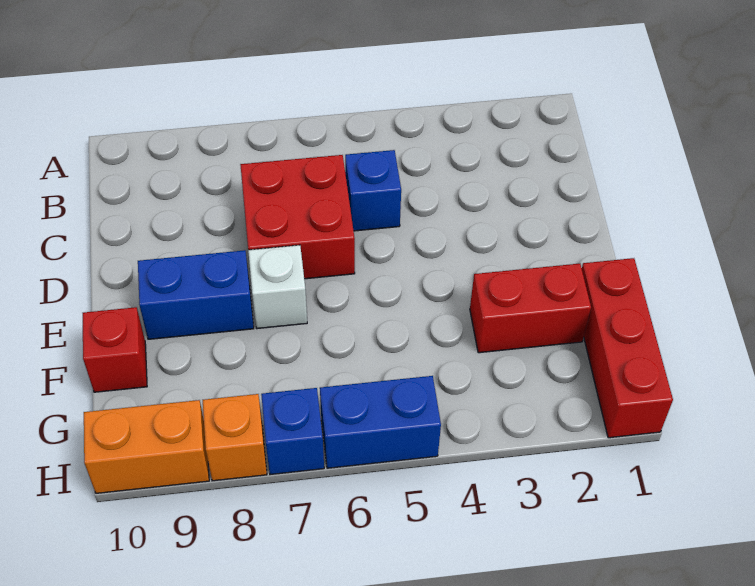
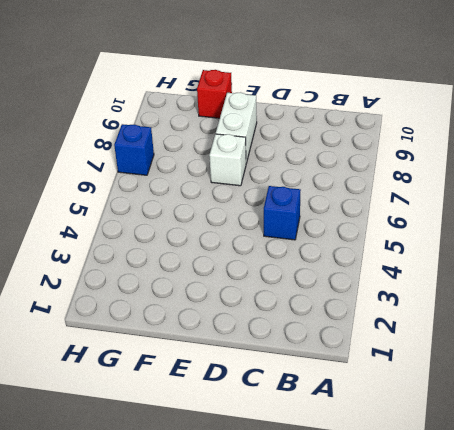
white brick E8:E9 level 1 -> blue brick E8:E9 level 1
none -> red brick C6:D7 level 1
none -> red brick F1:H1 level 1

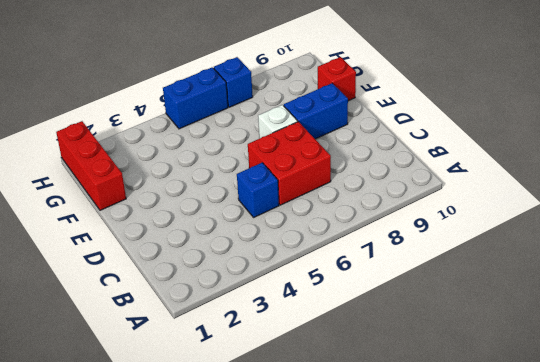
none -> red brick F2:F3 level 1
none -> orange brick H8 level 1

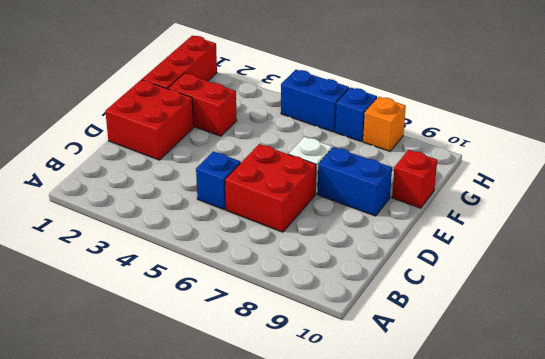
red brick D1:E2 level 1 -> none
none -> orange brick H9:H10 level 1

